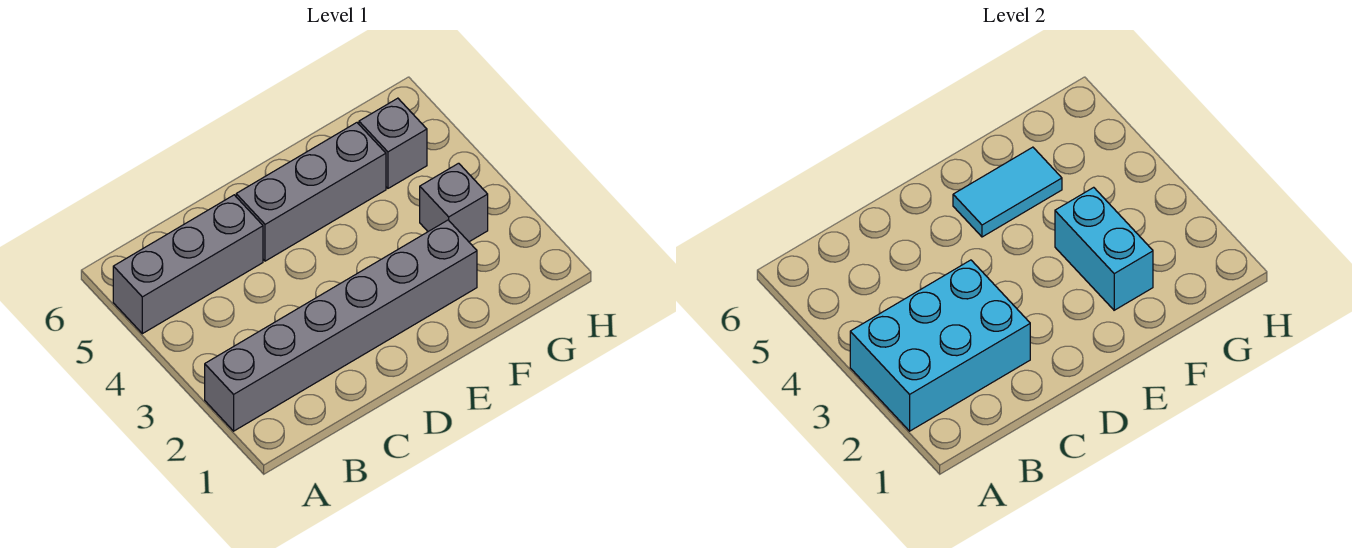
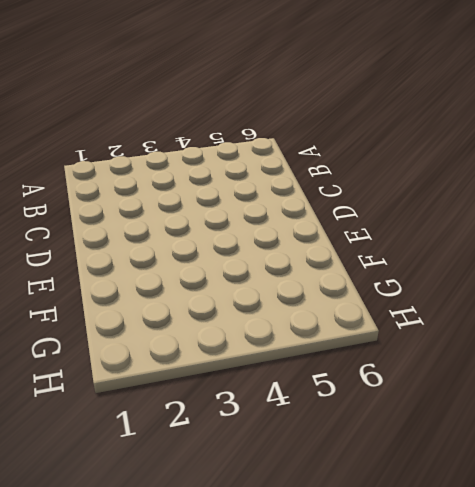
none -> grey brick A2:F2 level 1
none -> grey brick A5:C5 level 1

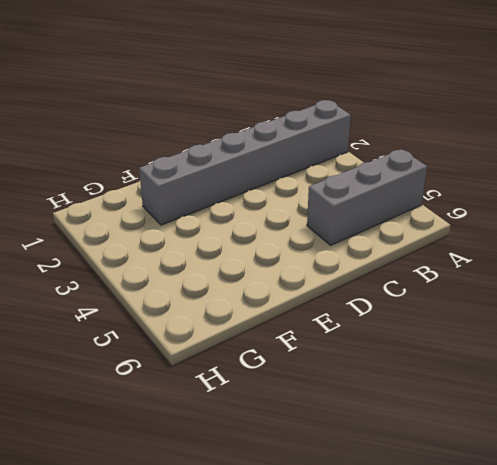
none -> grey brick D5:F5 level 1
none -> grey brick G3 level 1

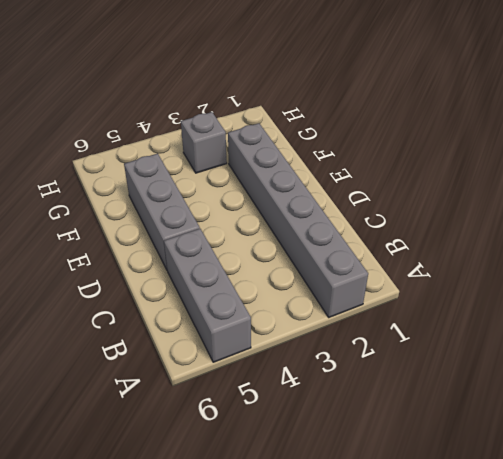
none -> grey brick G5 level 1
none -> cyan brick A2:C3 level 2

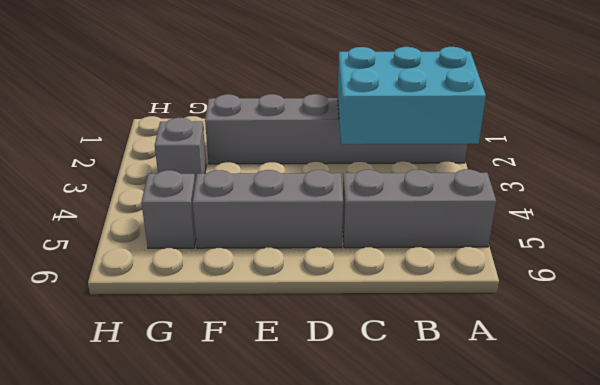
none -> cyan tile E5:F5 level 2
none -> cyan brick F2:F3 level 2

